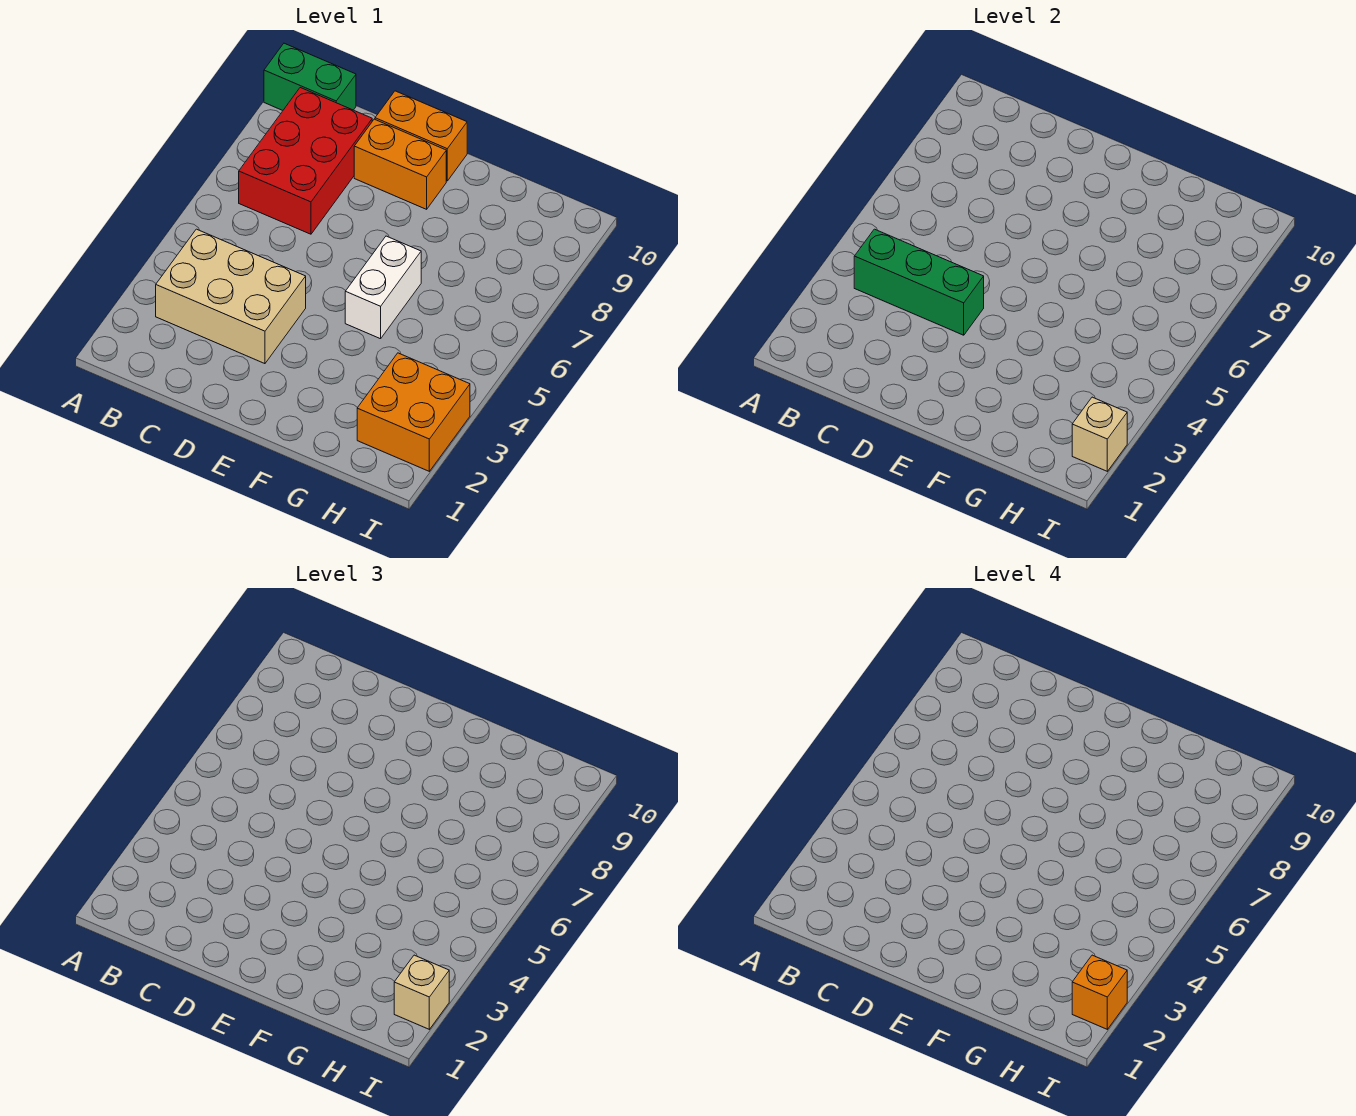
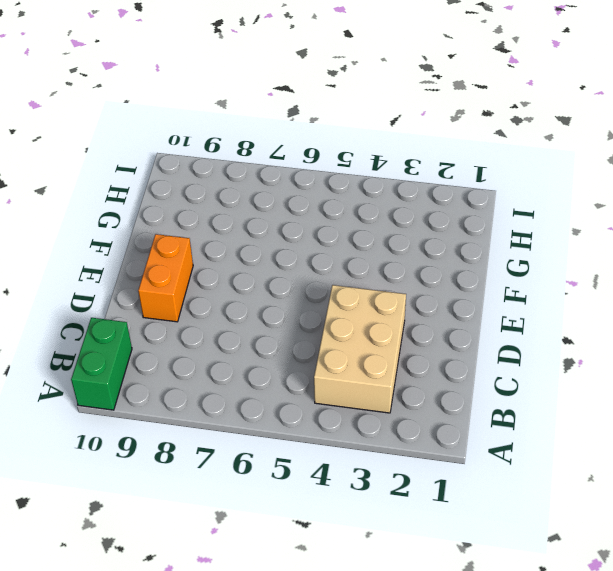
none -> red brick B7:C9 level 1
none -> orange brick D10:E10 level 1

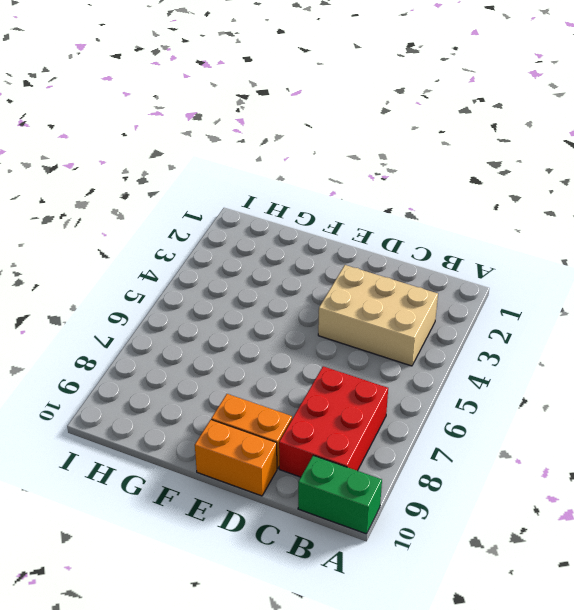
none -> white brick F5:F6 level 1
none -> orange brick H2:I3 level 1

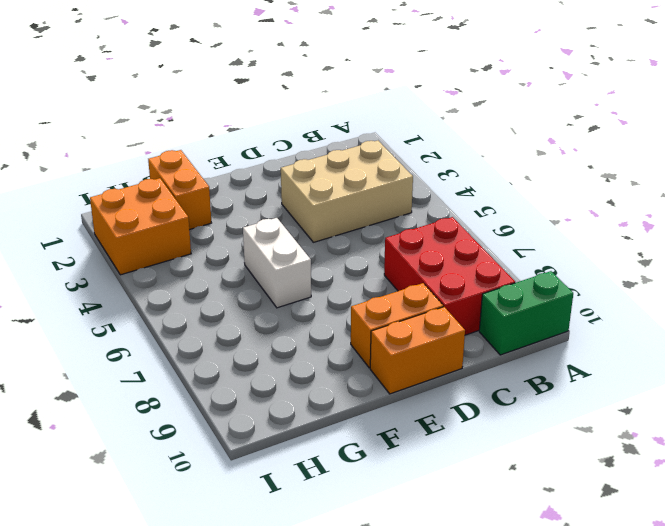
orange brick G1:G2 level 1 -> none
none -> green brick B4:D4 level 2
none -> tan brick I2 level 2

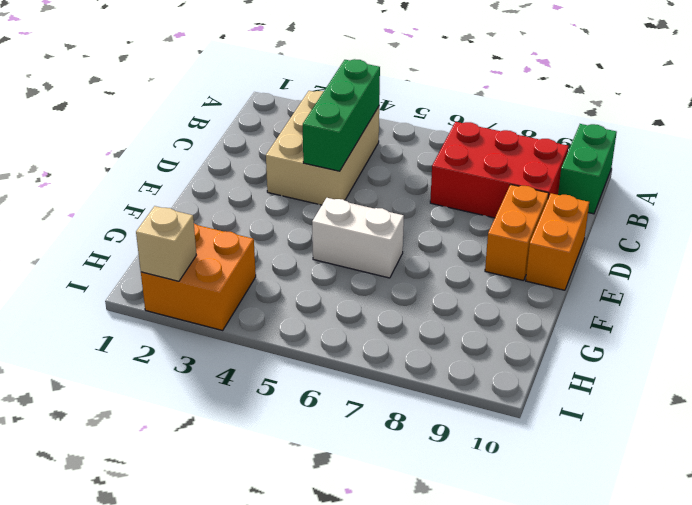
none -> tan brick I2 level 3
none -> orange brick I2 level 4

